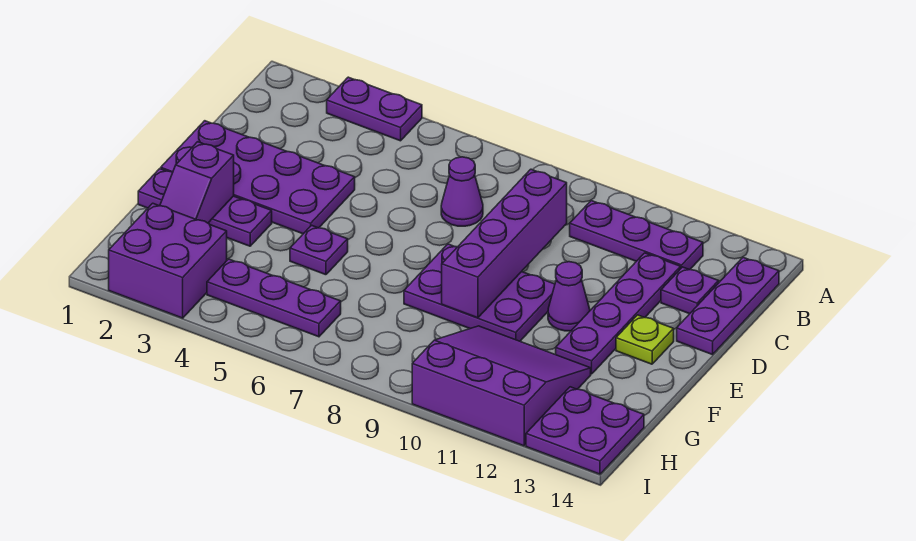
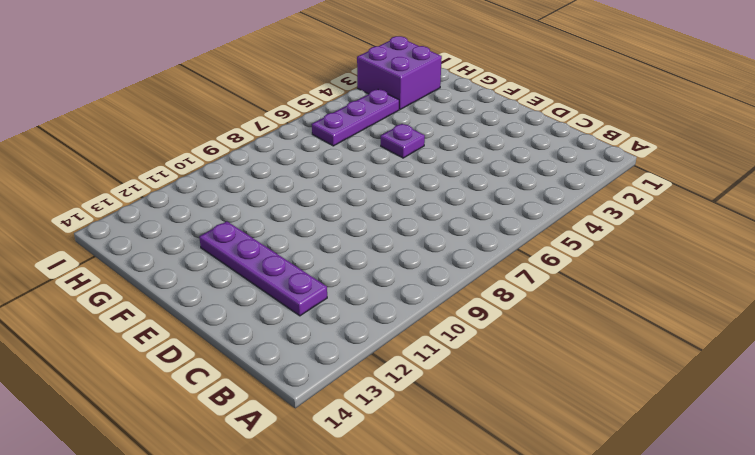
none -> purple plate A3:A4 level 1
none -> purple plate B10:B12 level 1
none -> purple plate B14:D14 level 1

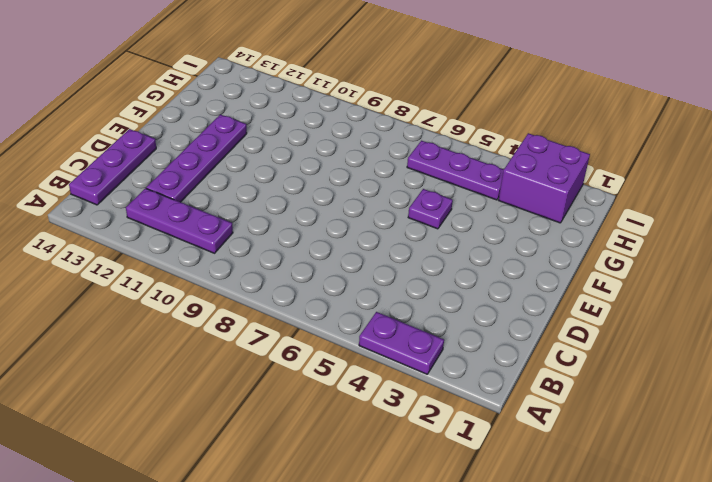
none -> purple cone C7 level 1
none -> purple plate C13 level 1
none -> purple plate D1:E4 level 1

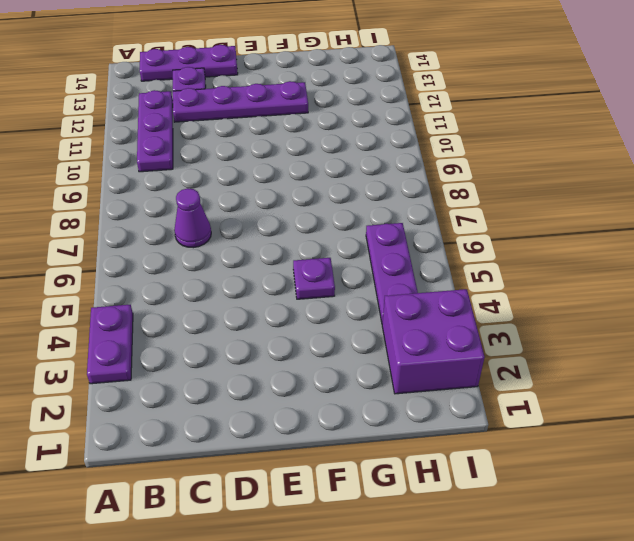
none -> purple plate D1:E4 level 1
none -> purple plate E8:F10 level 1
none -> purple cone E11 level 1

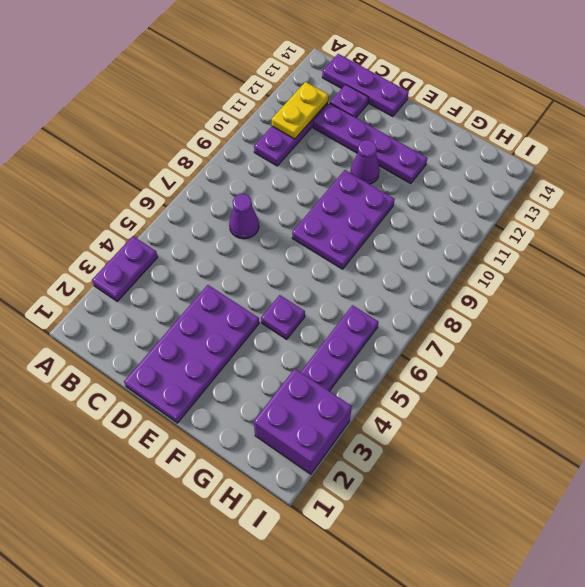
yellow plate B11:B12 level 2 -> none
none -> lime plate E13 level 1
none -> purple plate F1:F3 level 1
none -> purple slope G10:I12 level 1 top I

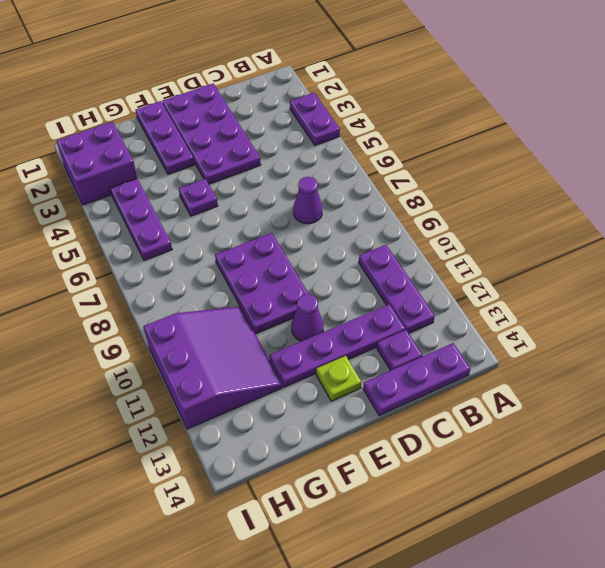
none -> purple plate H13:I14 level 1
none -> purple brick C9:F9 level 2
none -> purple slope F2:G2 level 2 top F

